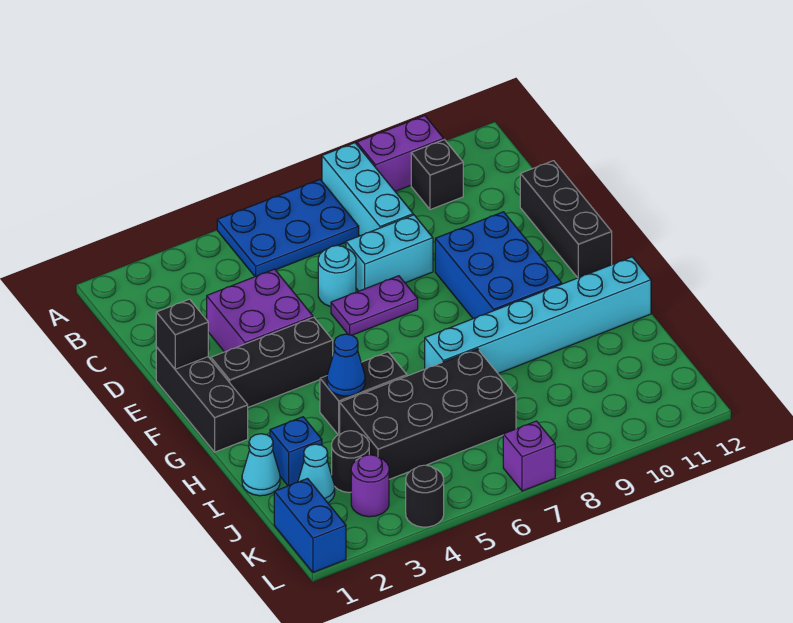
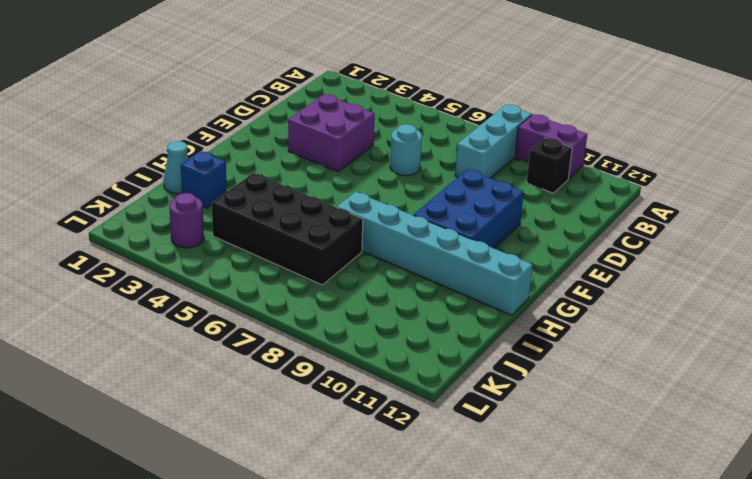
none -> blue plate A5:B7 level 1
none -> cyan brick D7:D8 level 1
none -> black brick D12:F12 level 1

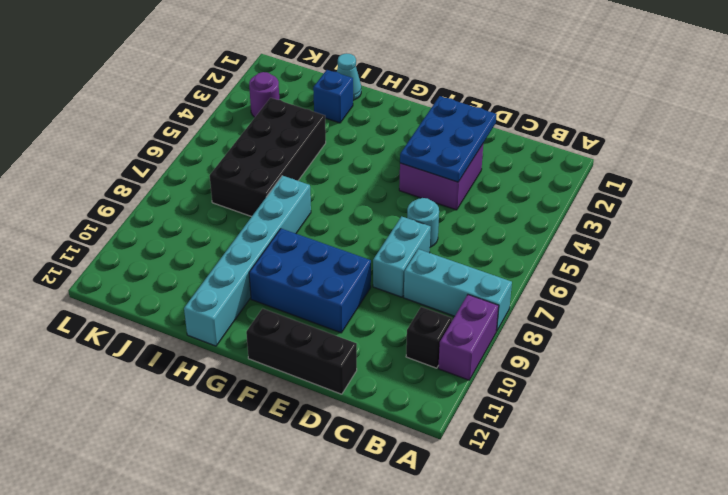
blue plate D2:E4 level 2 -> blue plate A5:B7 level 1
none -> black brick E1:G1 level 1
none -> purple plate E6:E7 level 1
none -> black brick F2:F4 level 1

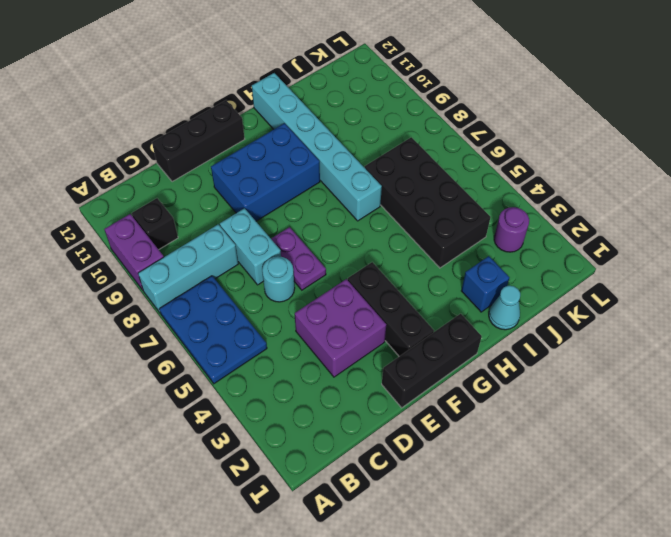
none -> black brick H4:H5 level 1
none -> cyan cone J2 level 1
none -> black round brick J3 level 1

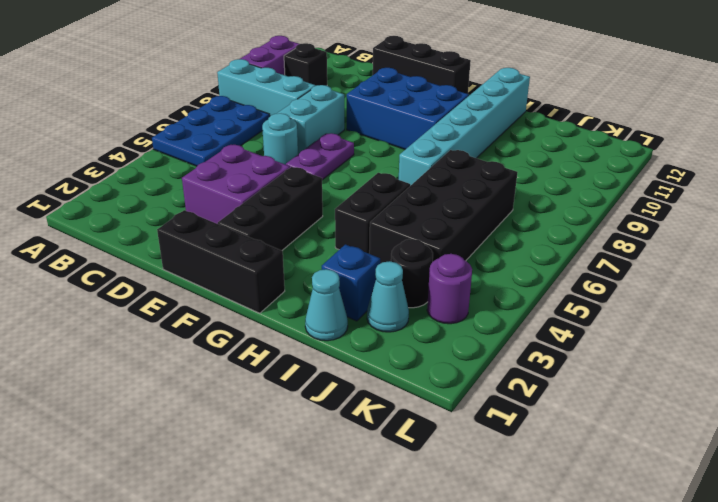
none -> blue brick K1:L1 level 1
none -> black round brick L4 level 1
none -> purple brick L7 level 1

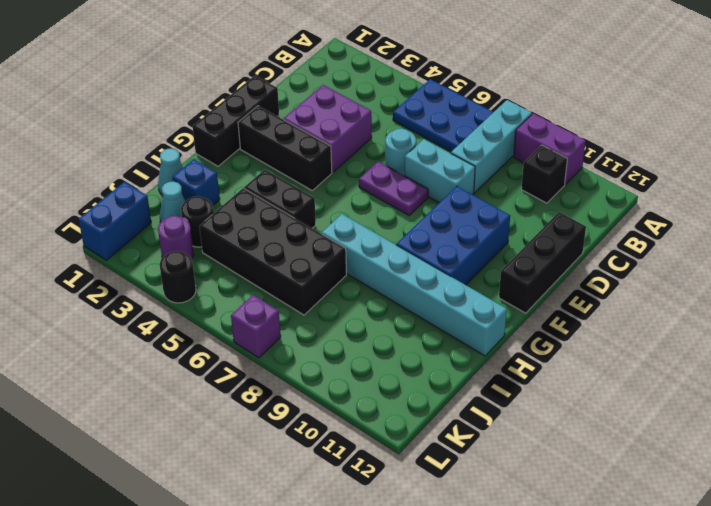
none -> black brick E1 level 2
none -> blue cone H4 level 2

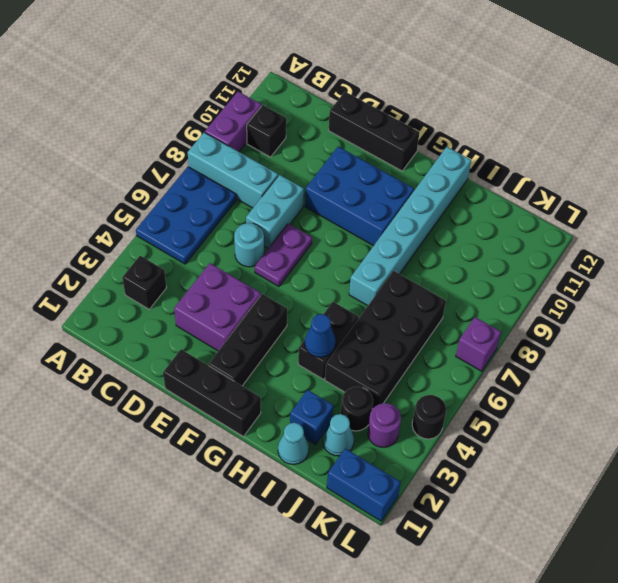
black brick B3 level 1 -> black brick E1 level 2

